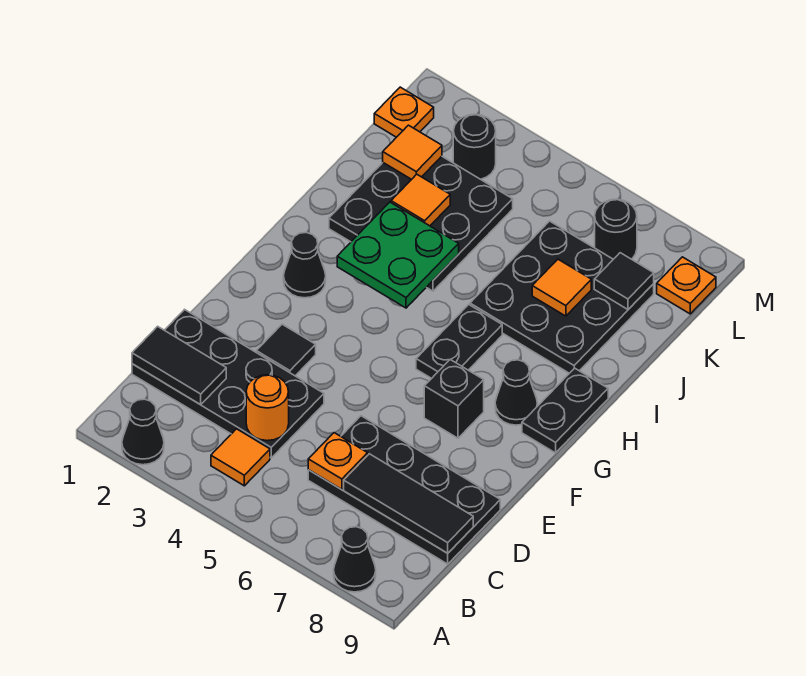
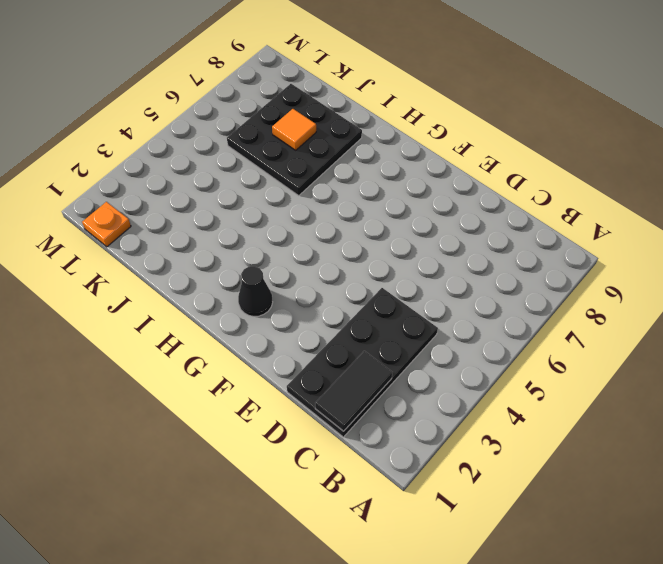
none -> black cone A2 level 1
none -> black cone A8 level 1
none -> orange tile B4 level 1

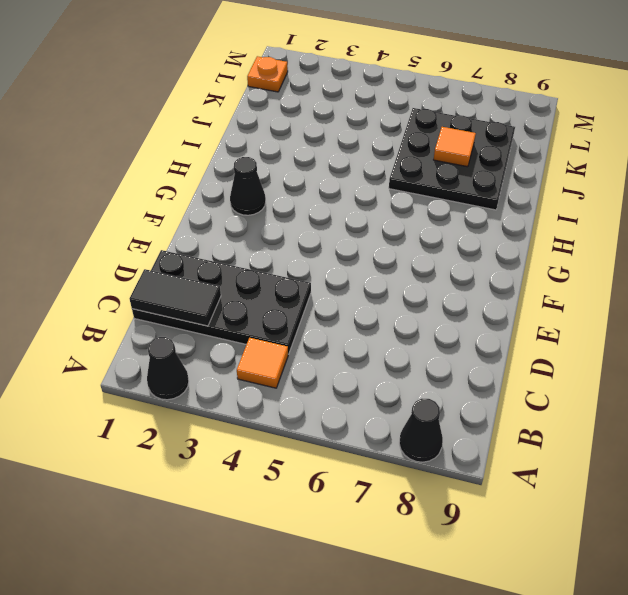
none -> black plate C6:D9 level 1
none -> black tile E3 level 1
none -> black brick F7 level 1

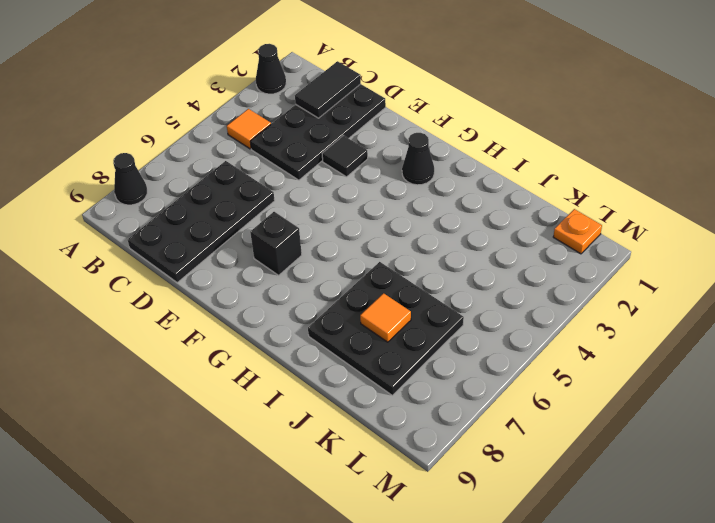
none -> black plate G6:H6 level 1
none -> black cone G8 level 1
none -> black plate G9:H9 level 1

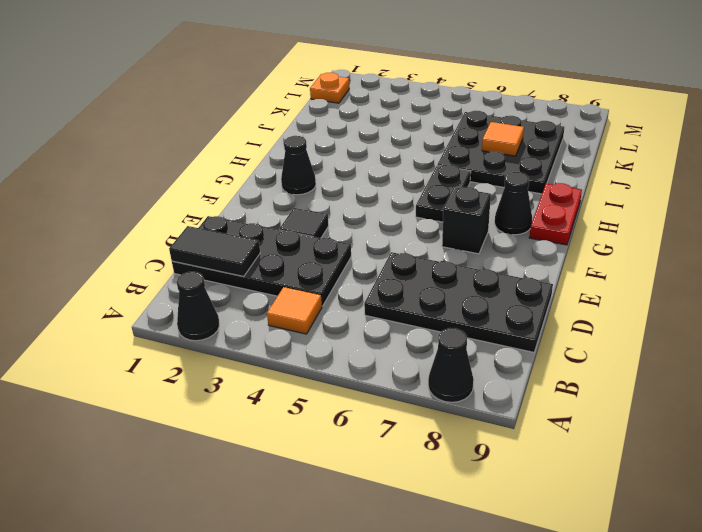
red plate G9:H9 level 1 -> black plate G9:H9 level 1
none -> black plate I2:K4 level 1
none -> black round brick L3 level 1
none -> black round brick L7 level 1

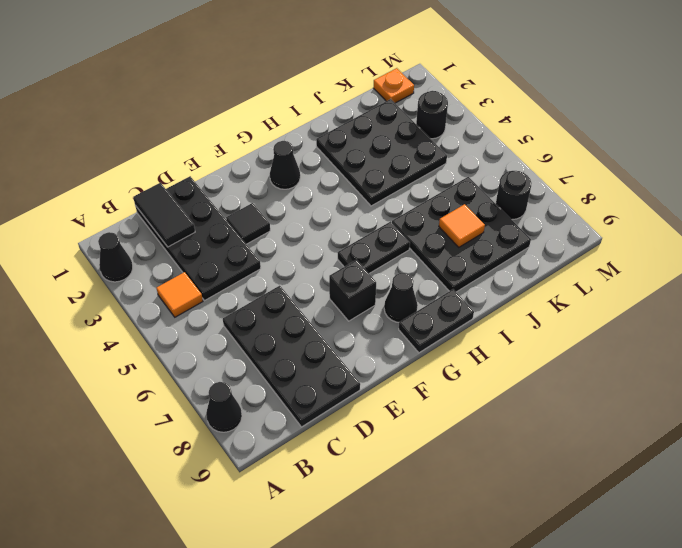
none -> orange plate L9 level 1
none -> orange round brick C4 level 2
none -> orange plate C6 level 2

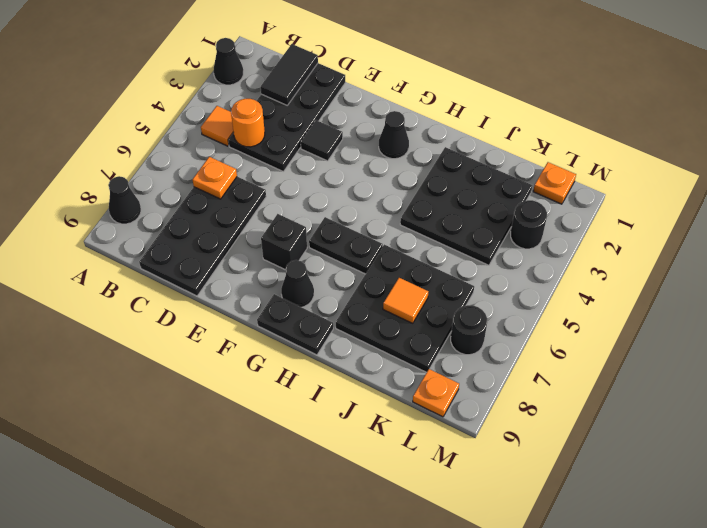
none -> black tile C7:C9 level 2
none -> green plate H3:I4 level 2
none -> orange tile J3 level 2

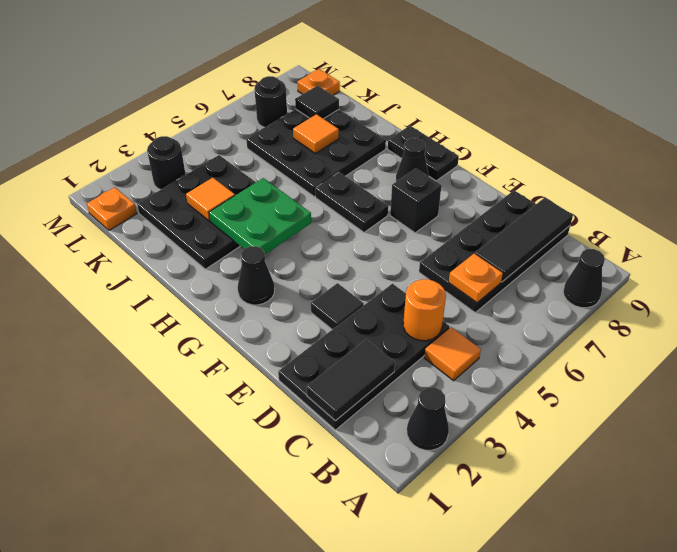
none -> orange tile K2 level 2

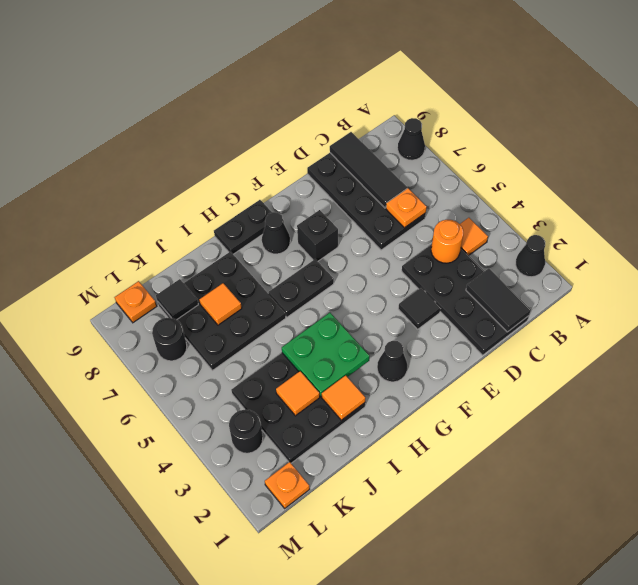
orange tile I2 level 2 -> orange tile K2 level 2

